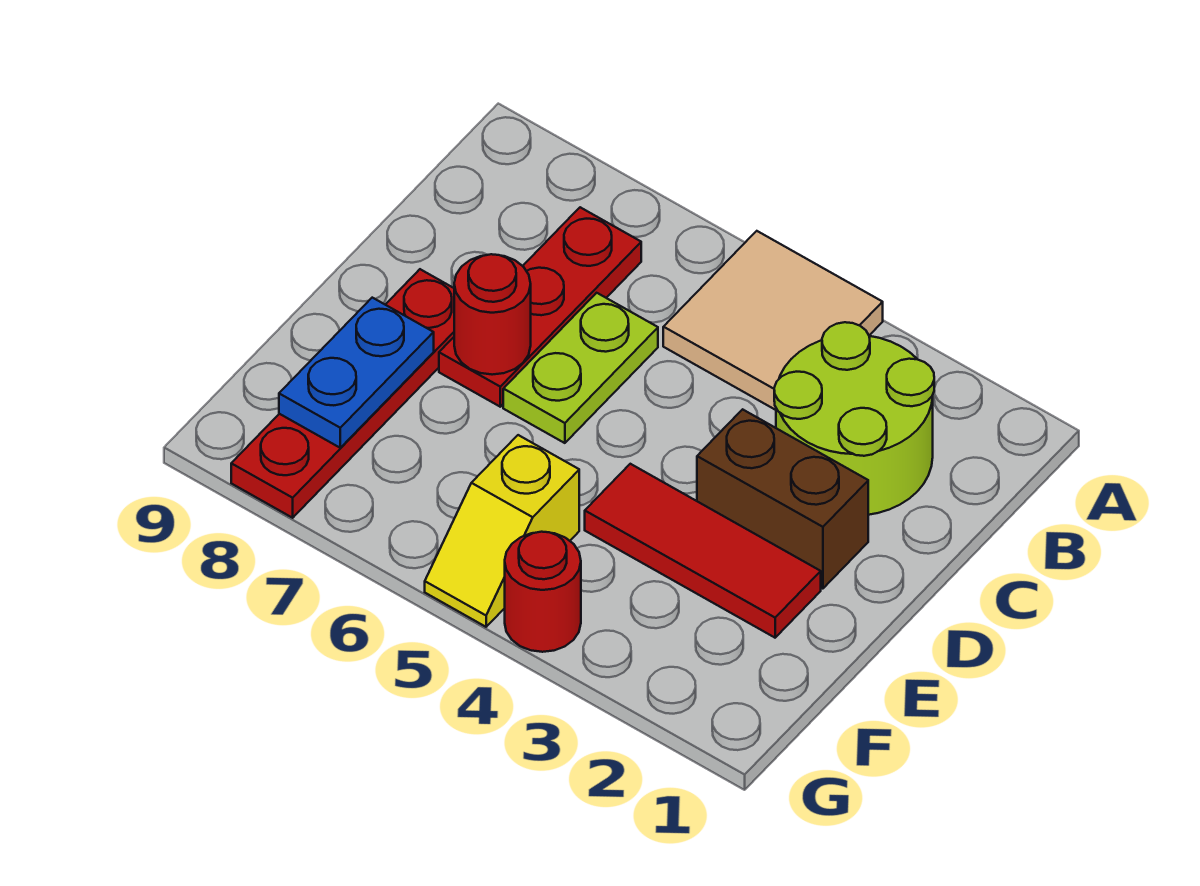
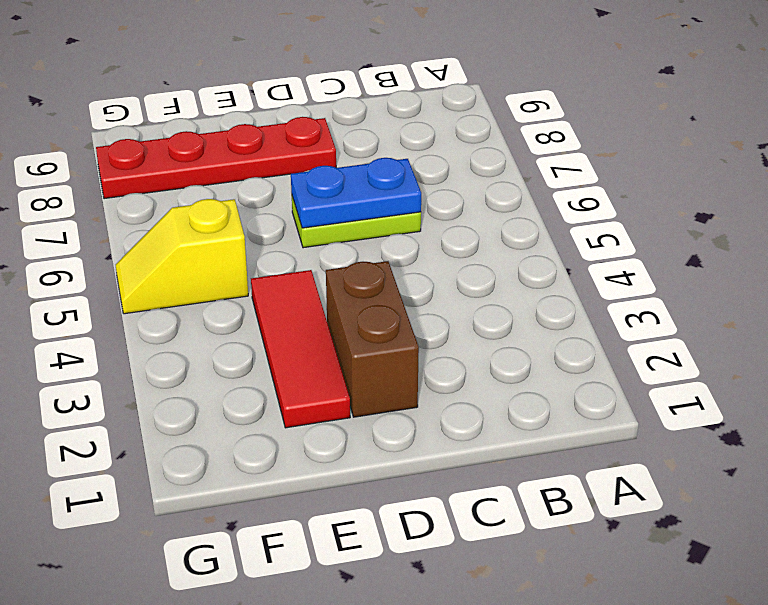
blue plate C6:D6 level 2 -> blue plate E8:F8 level 2
none -> tan tile A4:B5 level 1
none -> lime round brick B2:C3 level 1

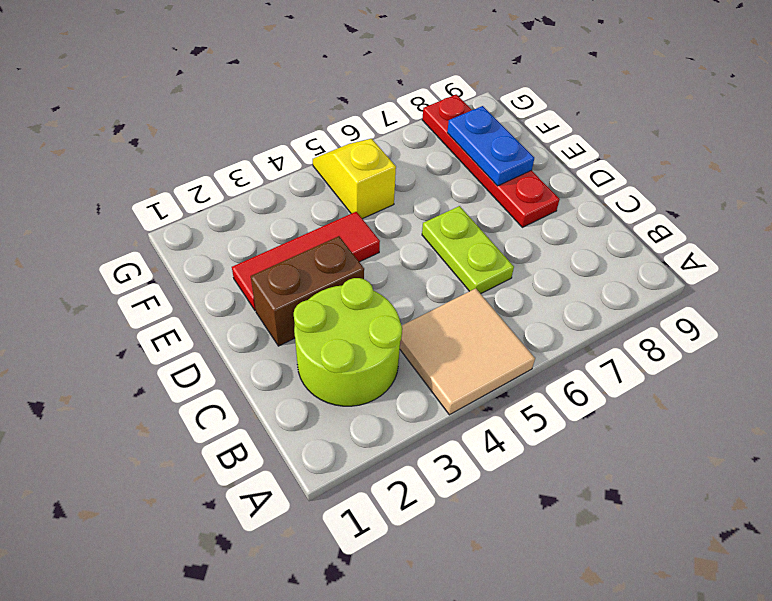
none -> red plate B7:D7 level 1
none -> red round brick G4 level 1

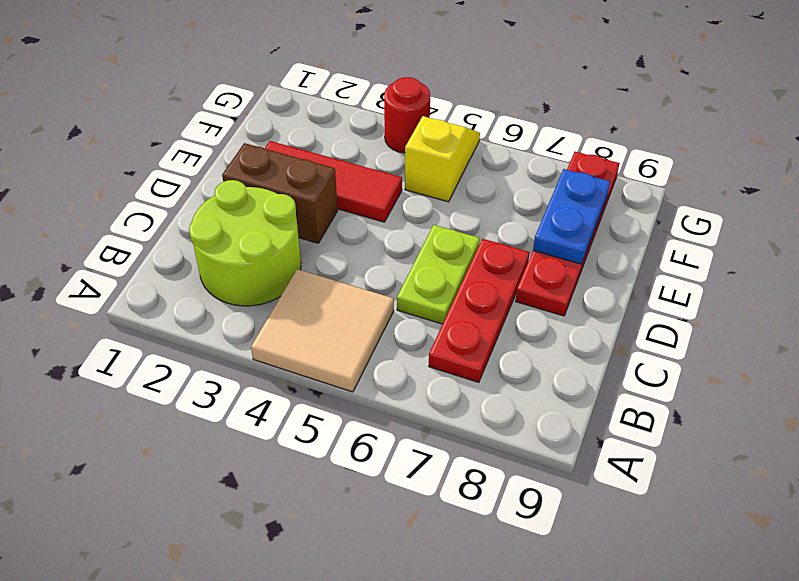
none -> red round brick D7 level 2

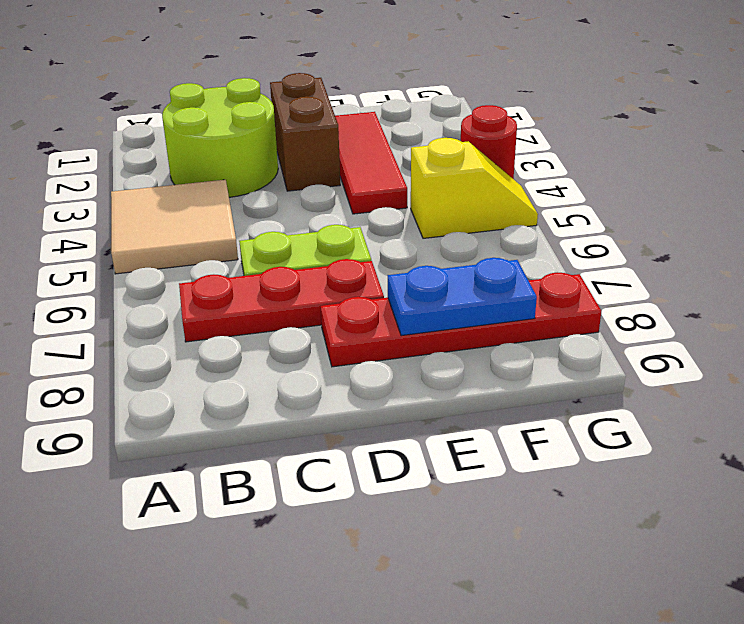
none -> red round brick D7 level 2

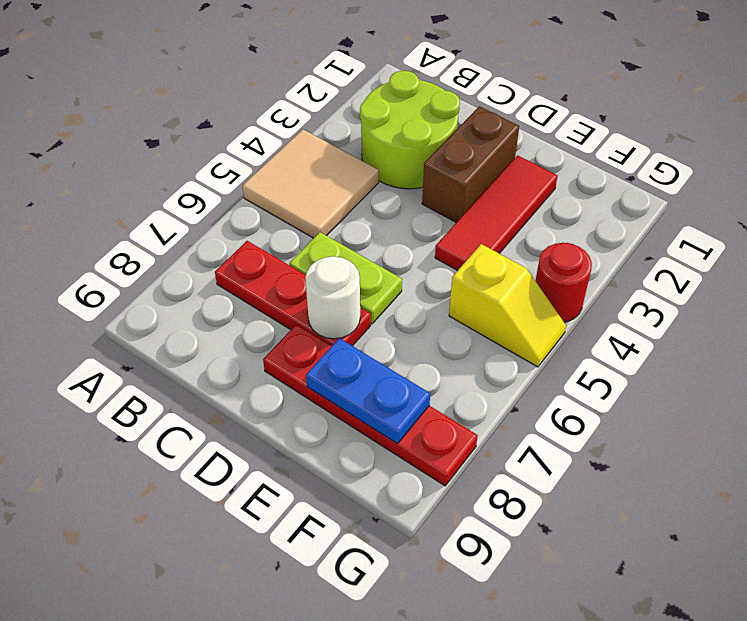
white round brick D7 level 2 -> red round brick D7 level 2

